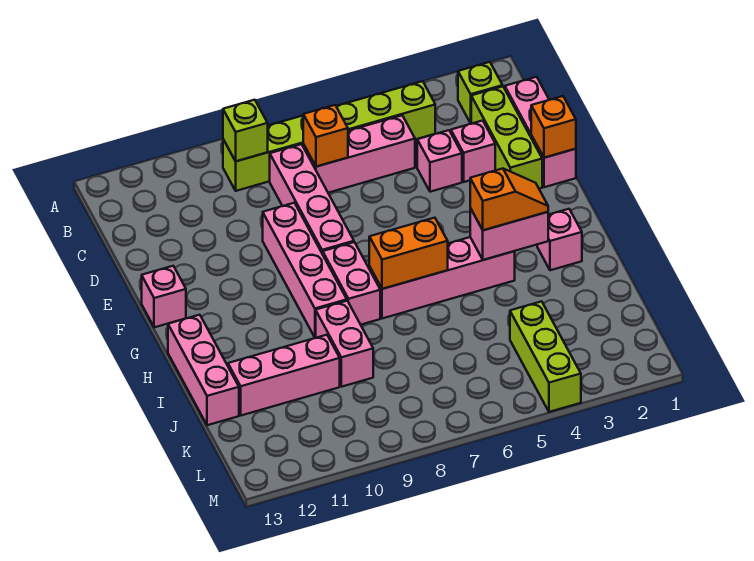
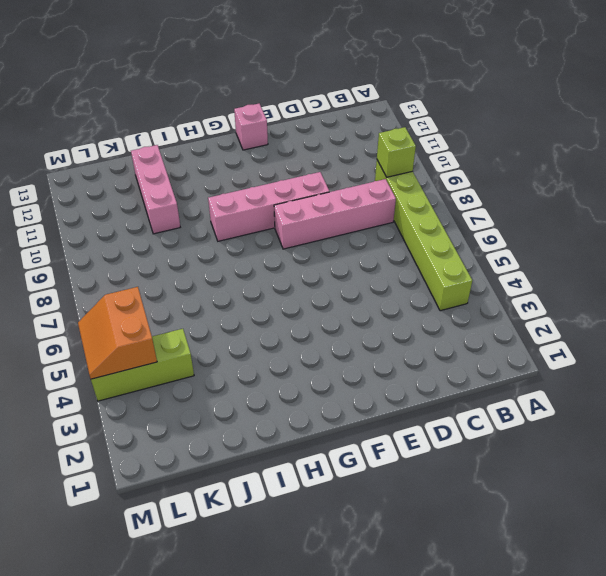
orange slope L4:M5 level 2 top L -> none
none -> lime brick B2 level 1
none -> pink brick C1:E1 level 1
none -> lime brick C2:E2 level 1

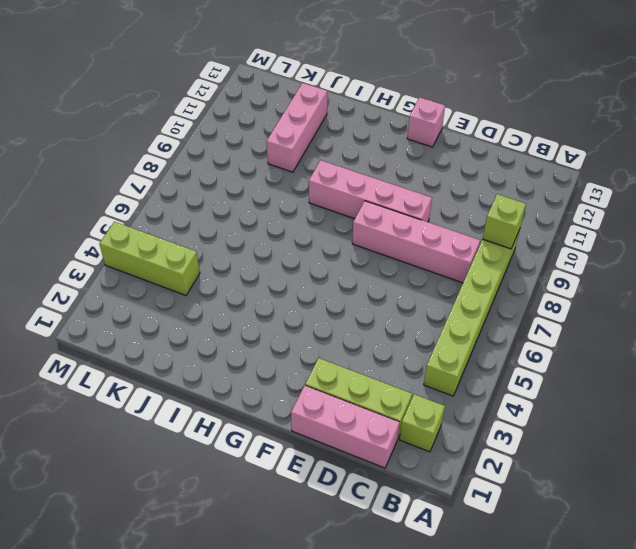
none -> pink brick C5:C7 level 1
none -> pink brick D3 level 1
none -> pink brick D4 level 1

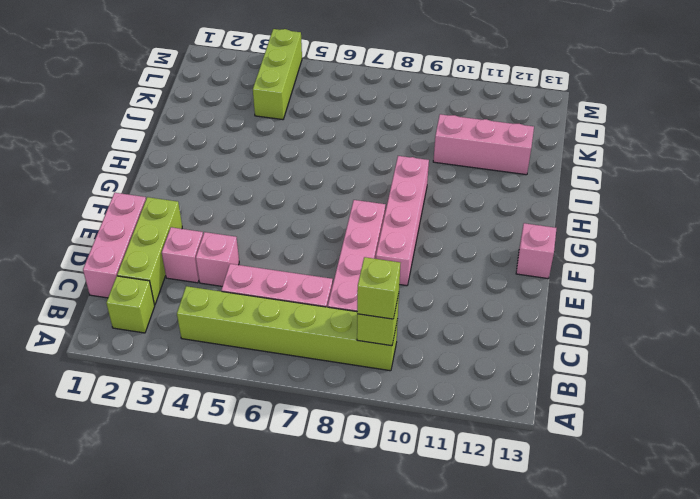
lime brick B9 level 3 -> none
none -> pink brick G8:H8 level 1
none -> pink brick H2 level 1
none -> pink brick H4:H7 level 1

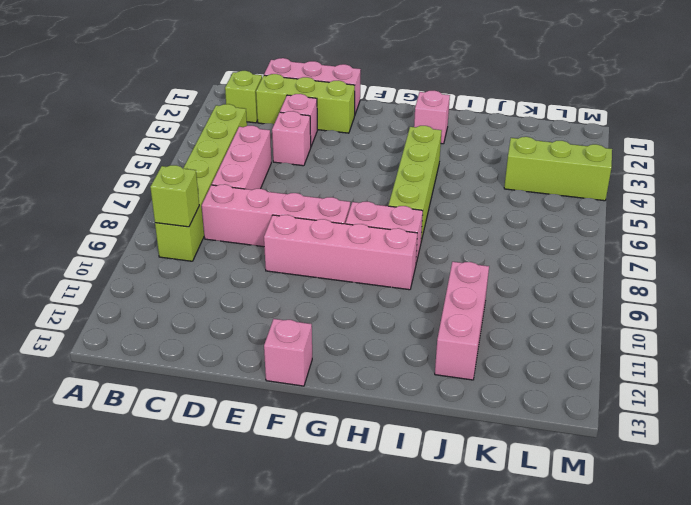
lime brick H4:H7 level 1 -> pink brick H4:H7 level 1
none -> pink brick H13:J13 level 1
none -> pink brick I9:J9 level 1
none -> orange brick C7 level 2

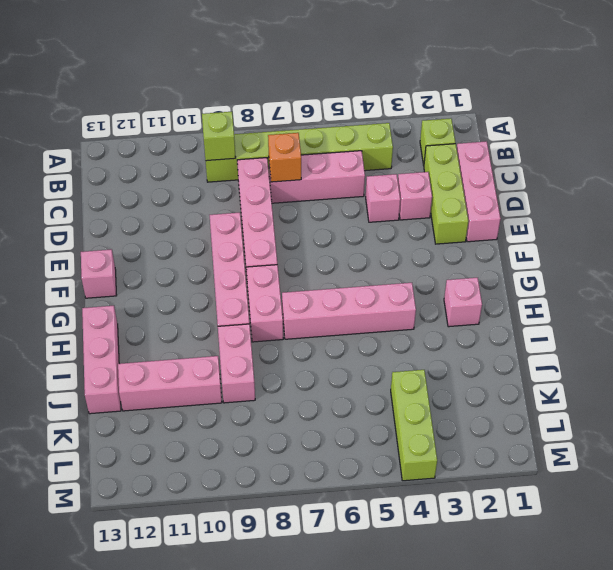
none -> orange brick E1 level 2
none -> pink brick H3:H4 level 2
none -> orange brick H6:H7 level 2

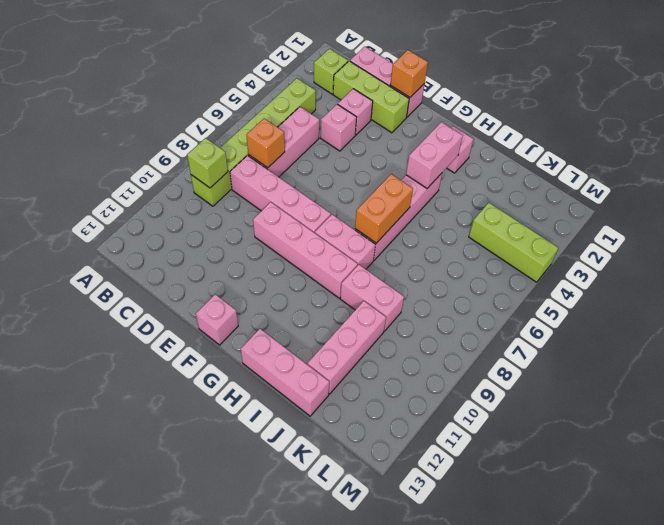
none -> orange slope H3:H4 level 3 top 4

